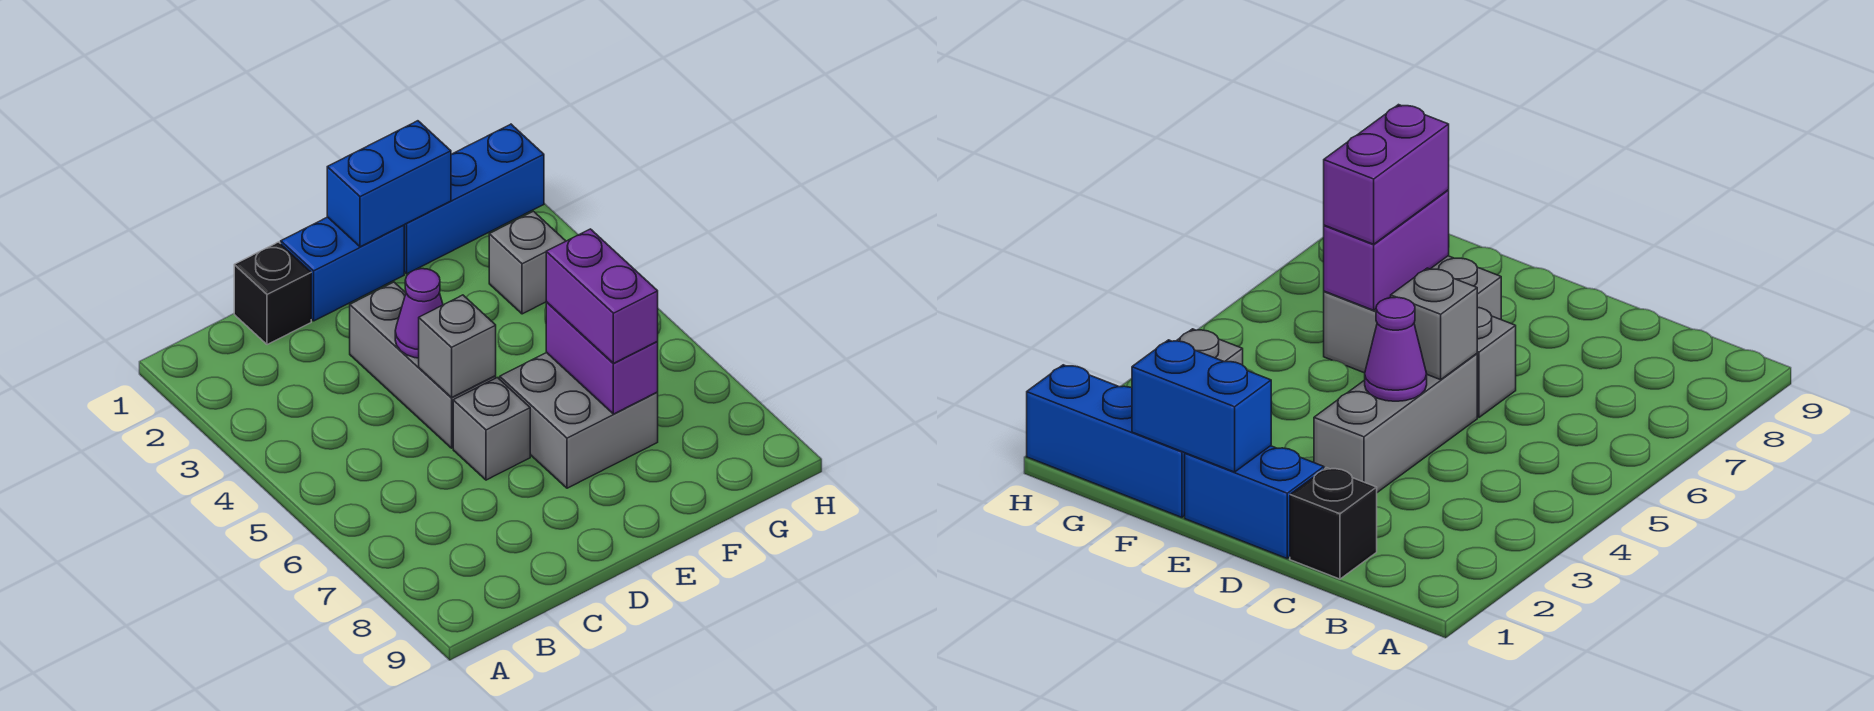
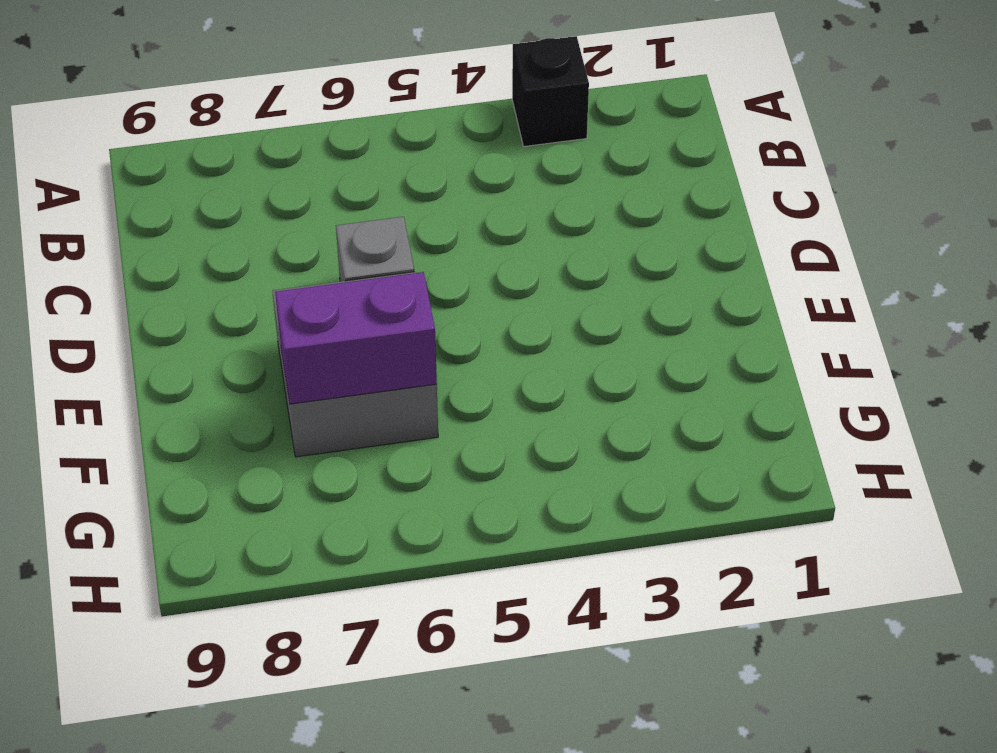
black brick A3 level 1 -> black brick C1 level 1
none -> blue brick D1:E1 level 1
none -> grey brick D3:D5 level 1
none -> blue brick F1:H1 level 1

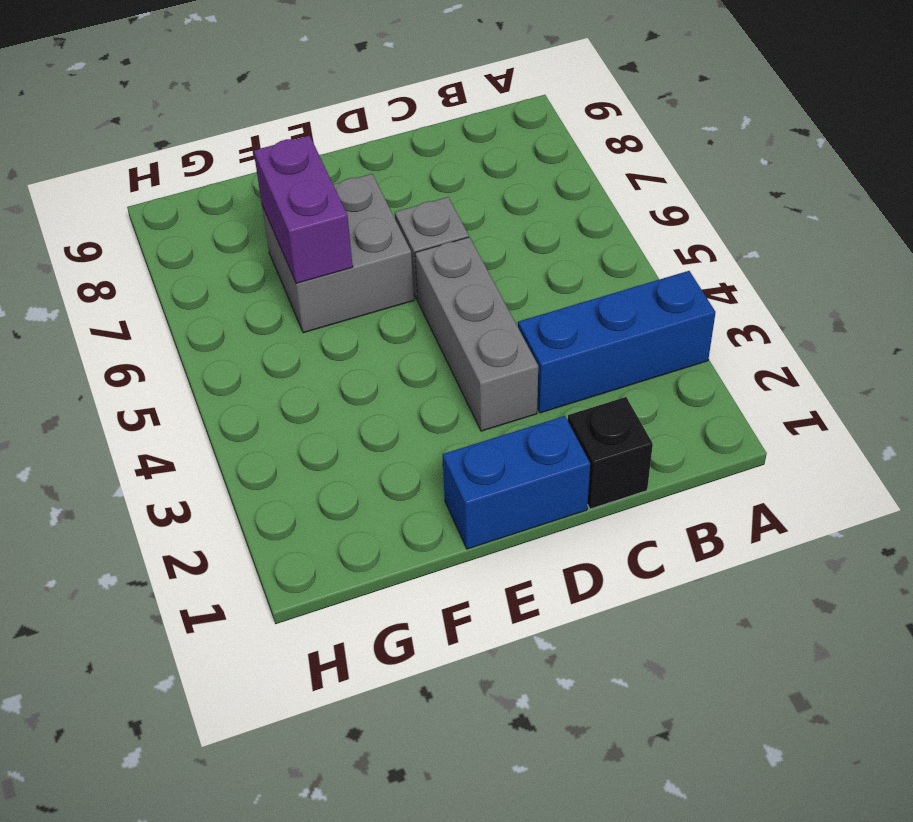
blue brick A3:C3 level 1 -> blue brick F1:H1 level 1
none -> grey brick G3 level 1
none -> purple cone D4 level 2
none -> grey brick D5 level 2

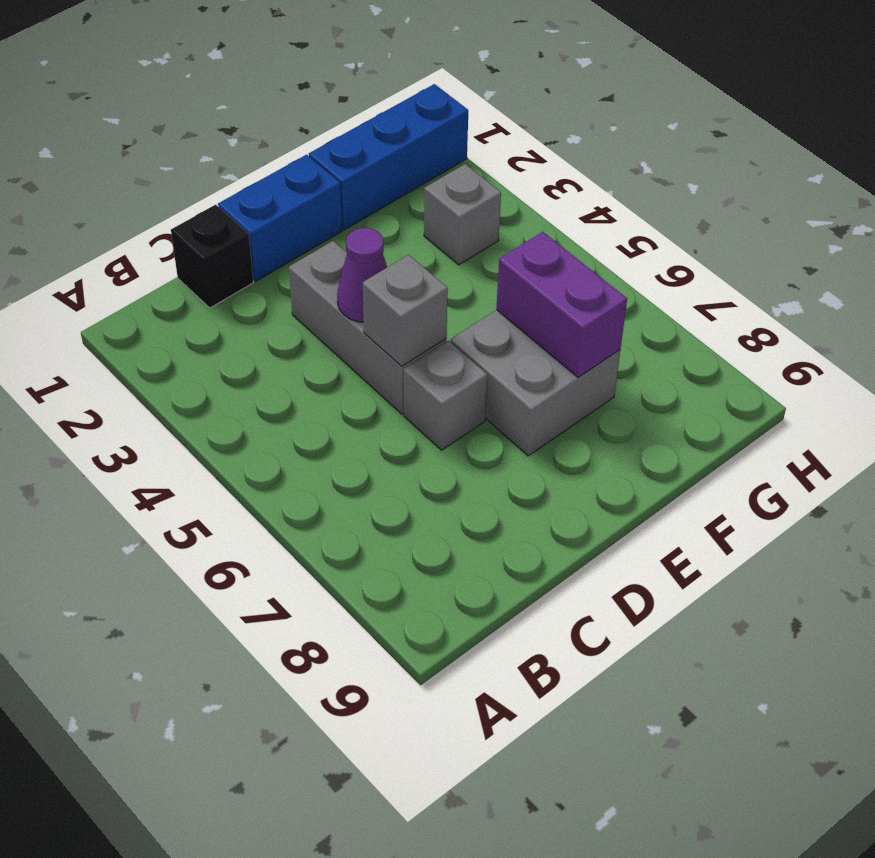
none -> blue brick E1:F1 level 2
none -> purple brick F6:F7 level 3

